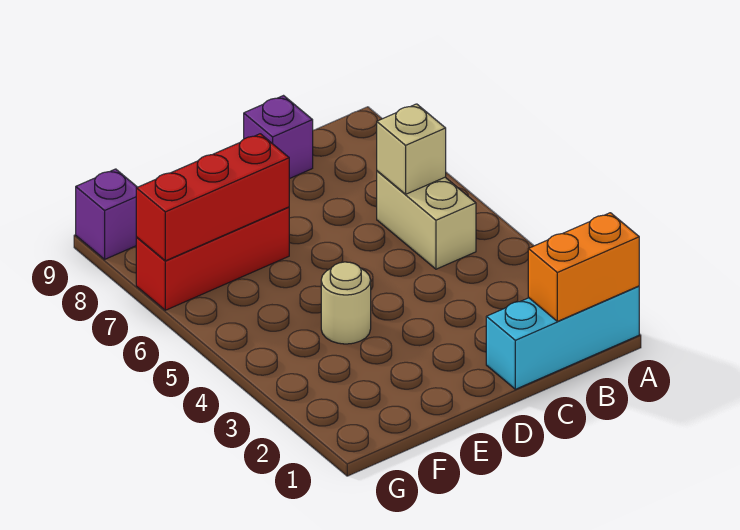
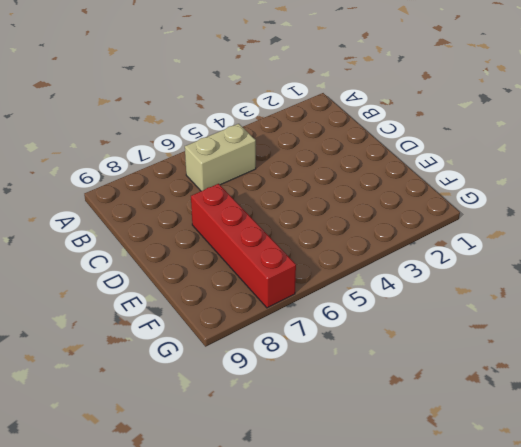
red brick D7:G7 level 1 -> red brick E7:G7 level 1
none -> cyan brick A1:C1 level 1
none -> purple brick C9 level 1

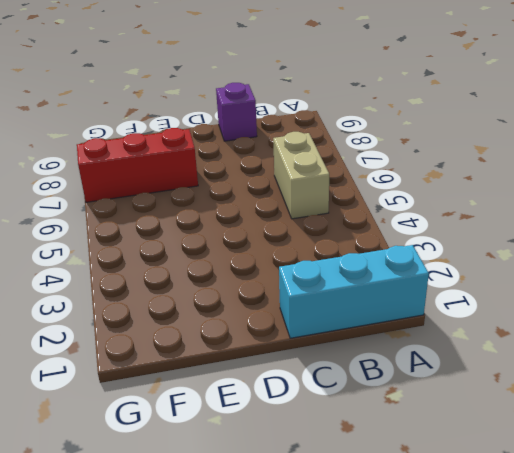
none -> tan round brick E4 level 1
none -> purple brick G9 level 1

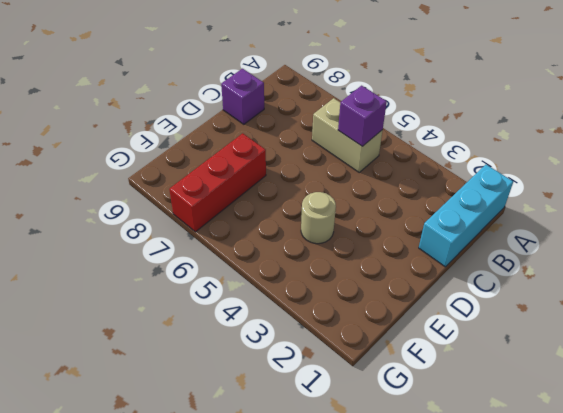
purple brick B5 level 2 -> purple brick G9 level 1
none -> orange brick A1:B1 level 2
none -> tan brick B6 level 2

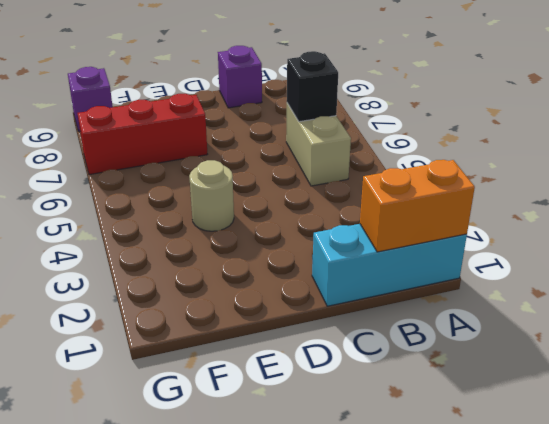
black brick B6 level 2 -> tan brick B6 level 2
none -> red brick E7:G7 level 2

